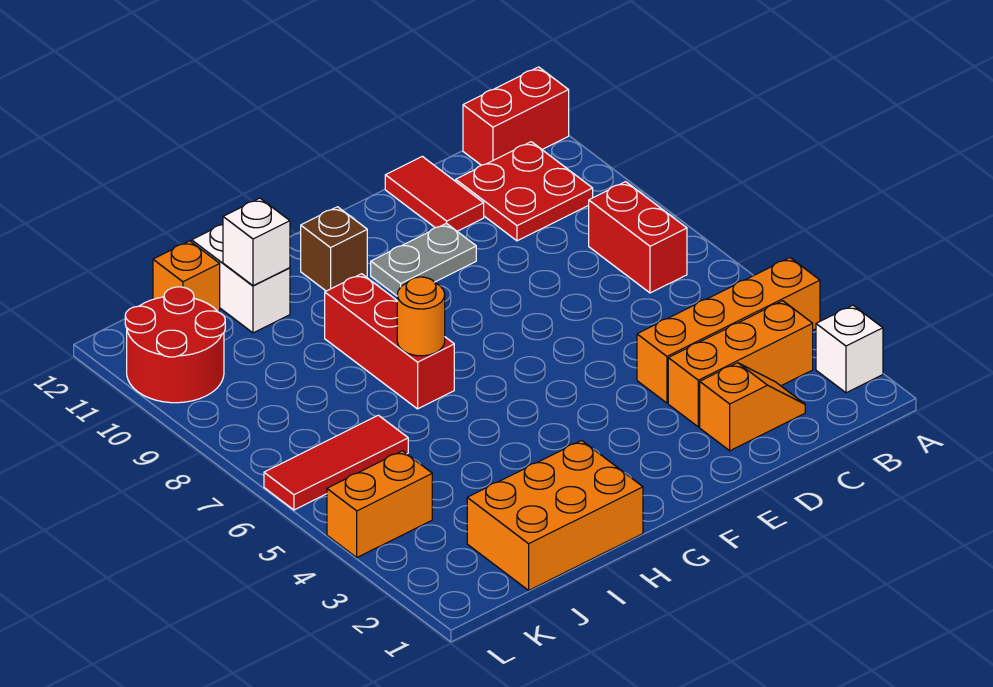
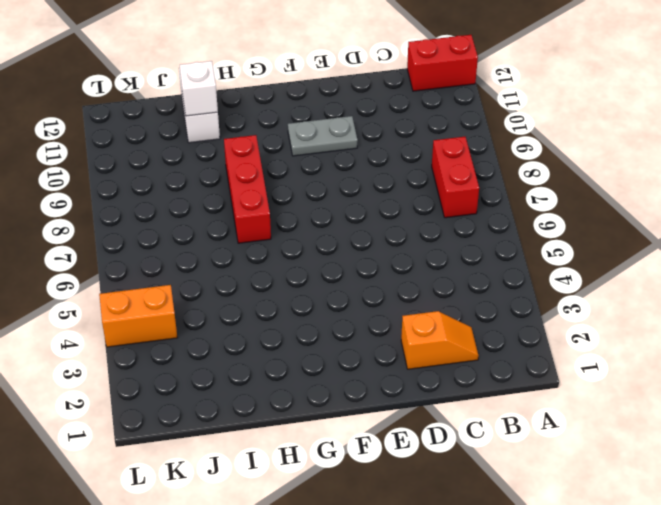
none -> white brick A2 level 1
none -> orange brick A4:D4 level 1
none -> orange brick B3:D3 level 1

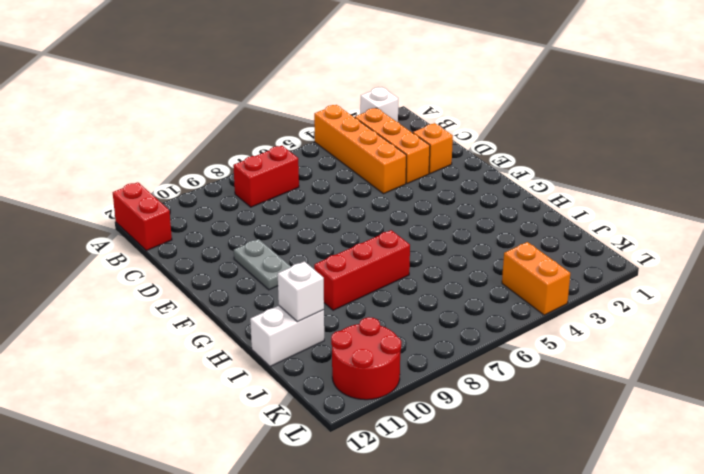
none -> red plate B10:C11 level 1
none -> red tile D11:D12 level 1
none -> brown brick G11 level 1

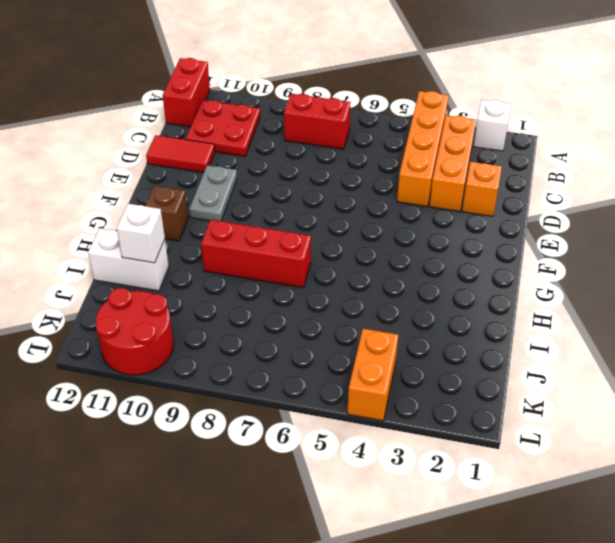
none -> orange brick H1:J2 level 1
none -> red tile J6:L6 level 1
none -> orange brick J12 level 1

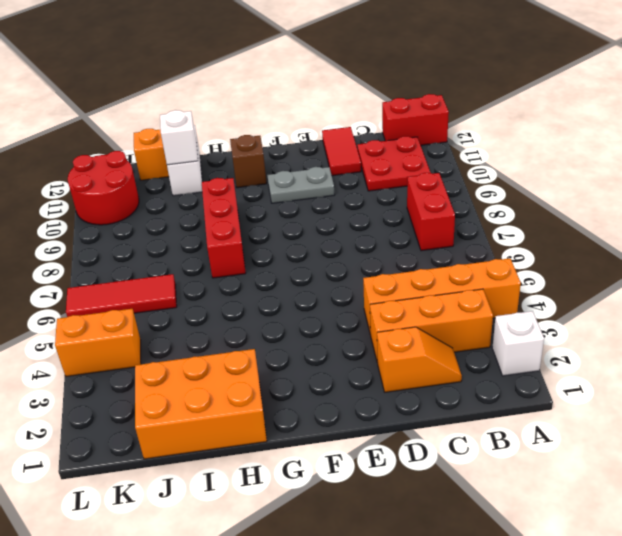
none -> orange round brick H7 level 2

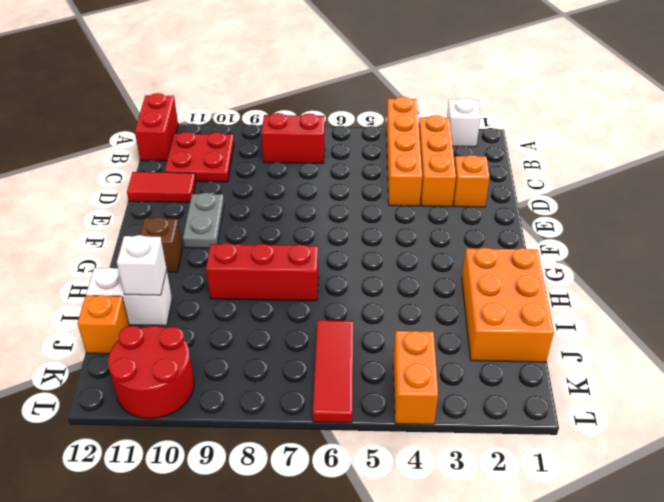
none -> orange round brick H7 level 2

